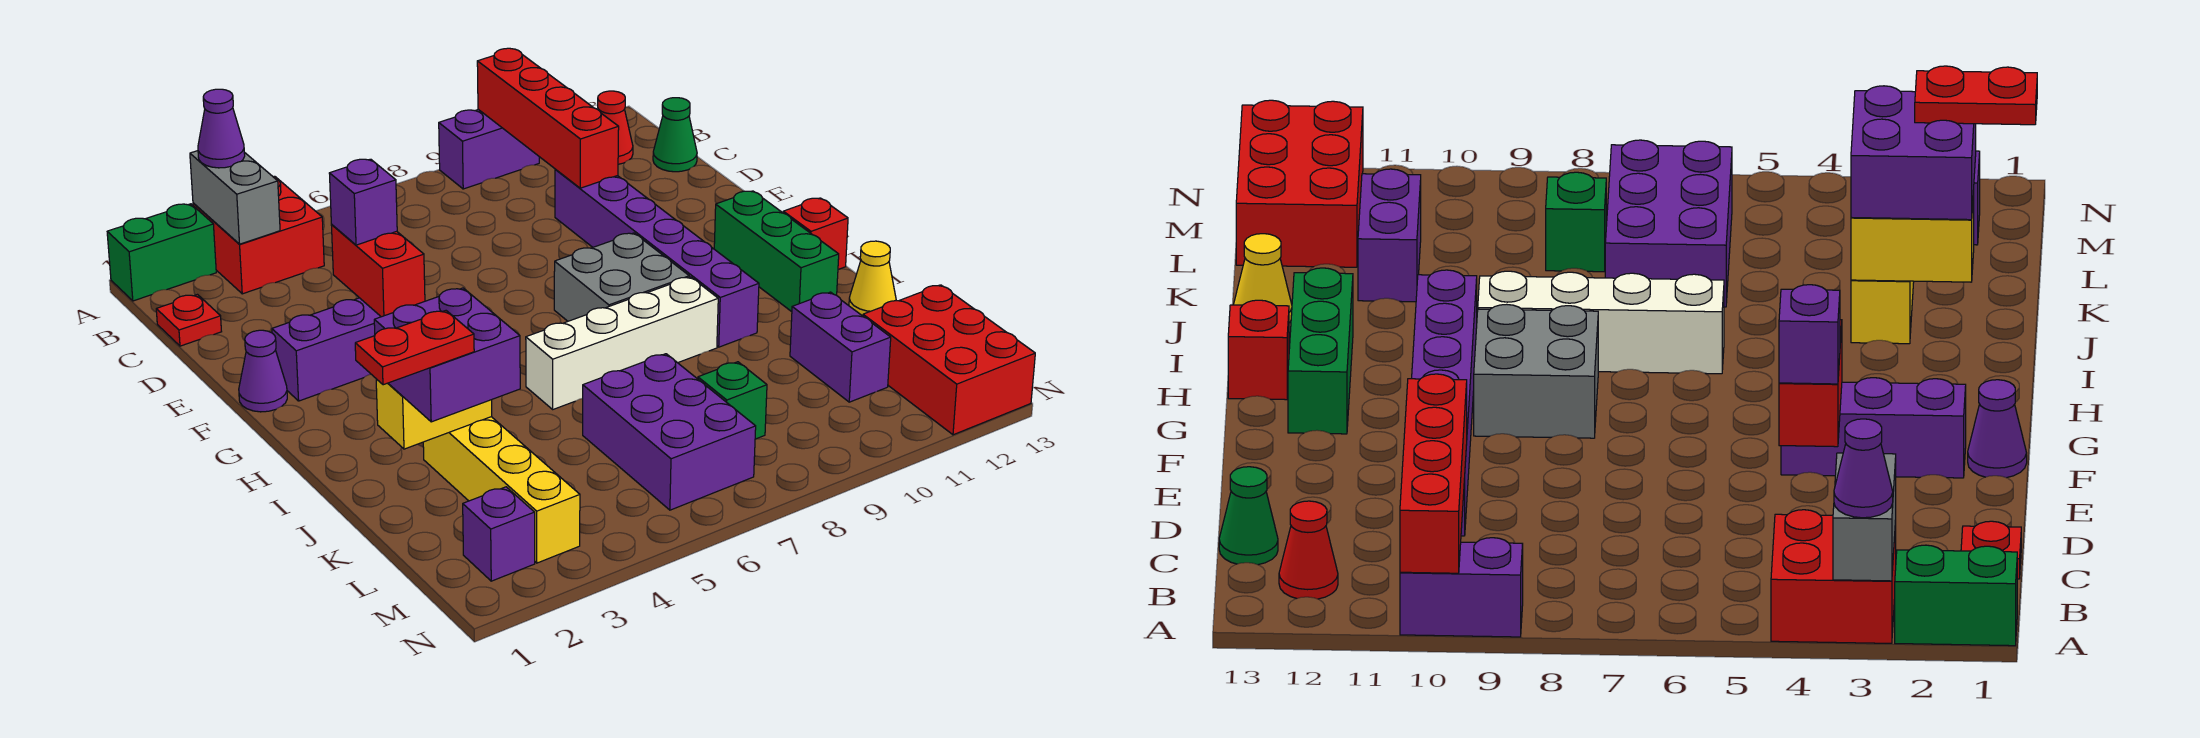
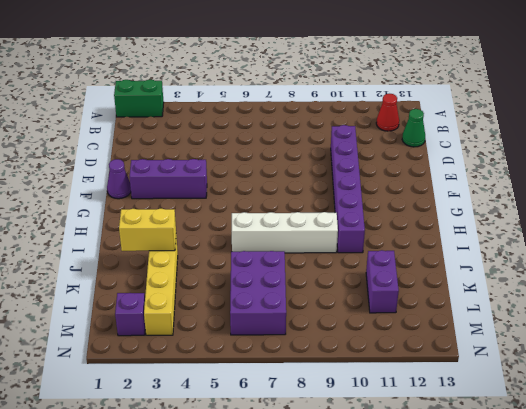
none -> red brick A3:B4 level 1
none -> purple brick A9:A10 level 1
none -> red plate C1 level 1

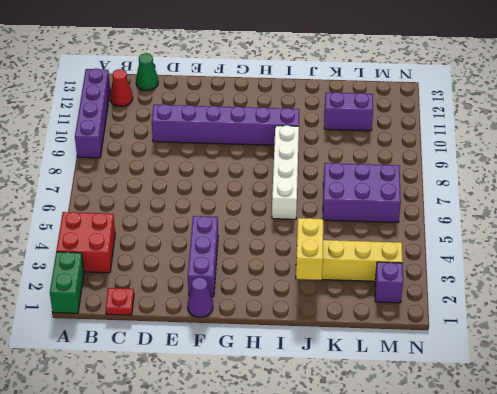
purple brick A9:A12 level 1 -> purple brick A9:A10 level 1
none -> grey brick G8:H9 level 1
none -> green brick G12:I12 level 1
none -> red brick H13 level 1

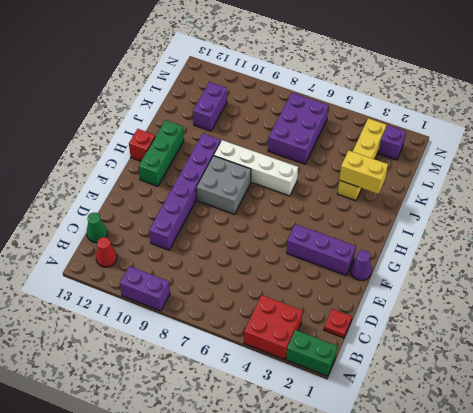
none -> yellow cone J13 level 1
none -> green brick L8 level 1
none -> red brick L12:N13 level 1

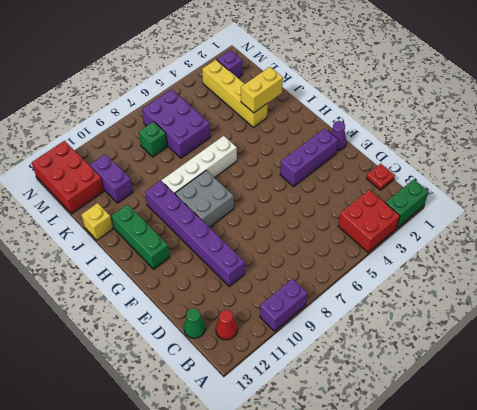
yellow brick J13 level 1 -> yellow cone J13 level 1
none -> red brick H13 level 1
none -> grey brick A3:B3 level 2
none -> red brick A10:D10 level 2

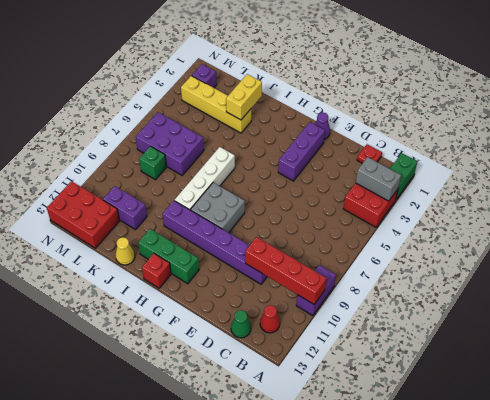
none -> red brick E4:F4 level 2
none -> purple cone A3 level 3
none -> purple brick E4 level 3

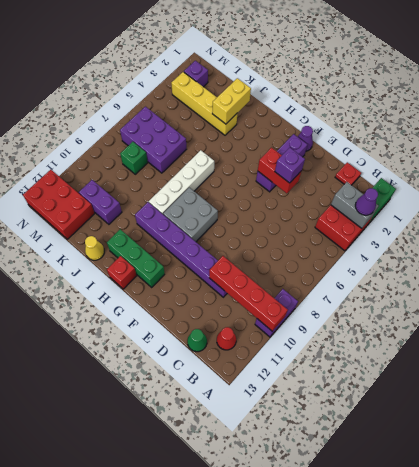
none -> purple brick J2:K3 level 3
none -> red plate K1:K2 level 4

